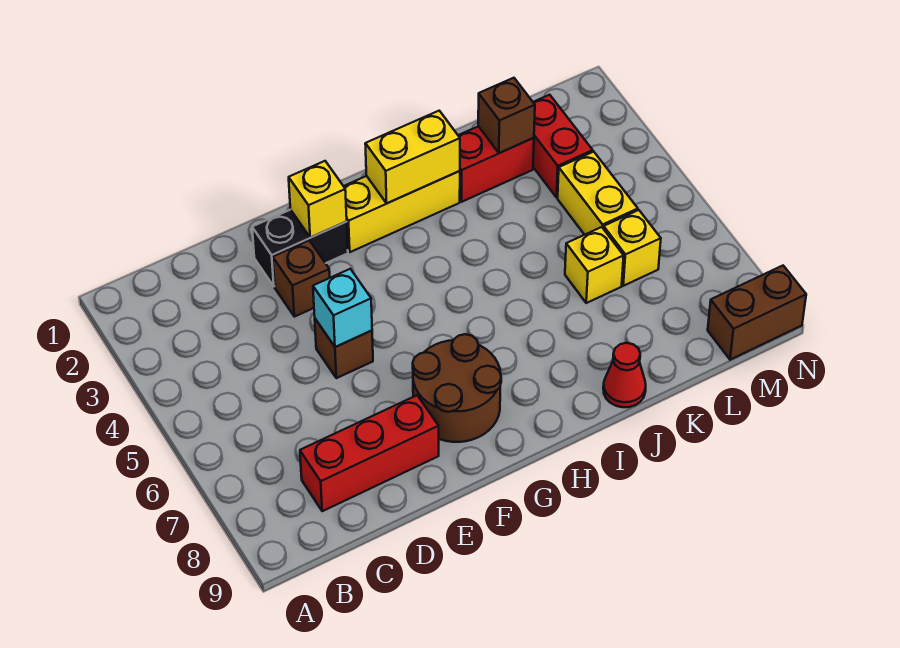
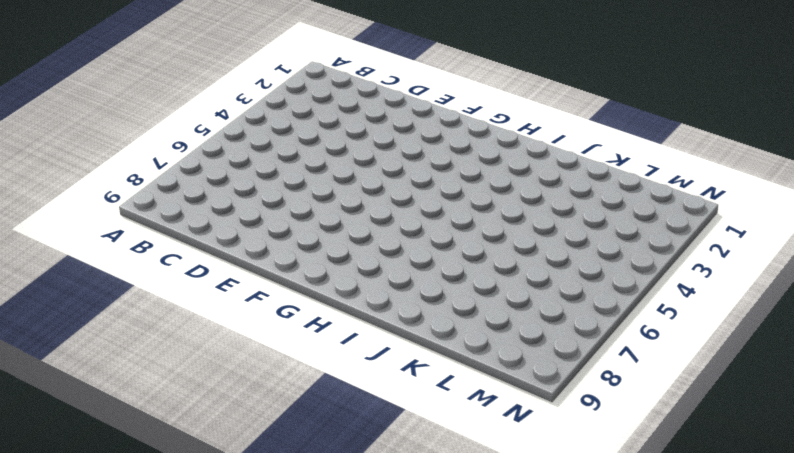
none -> red brick C8:E8 level 1
none -> black brick E2:F2 level 1
none -> brown brick E3 level 1

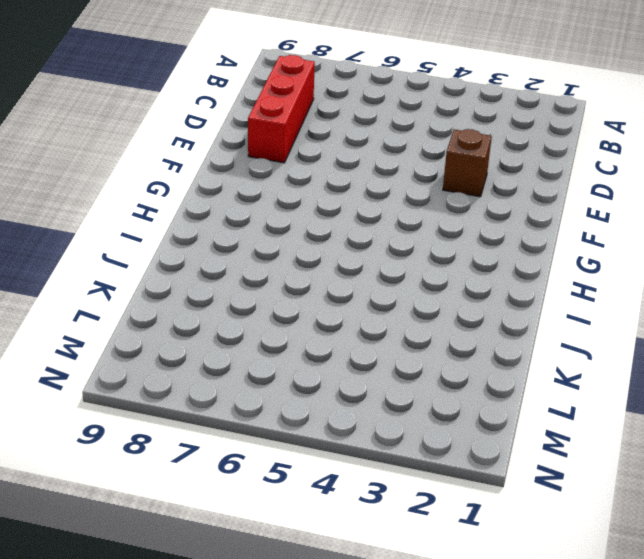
none -> black brick E2:F2 level 1
none -> brown brick E5 level 1
none -> brown round brick F7:G8 level 1

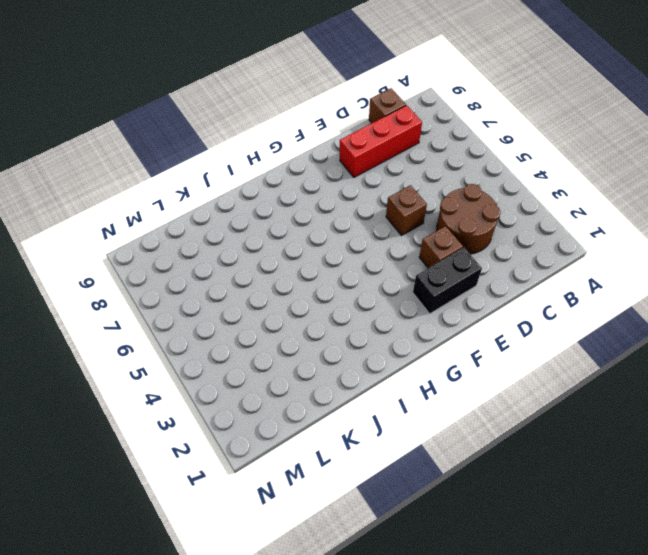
brown round brick C3:D4 level 1 -> brown round brick F7:G8 level 1
brown brick C9 level 1 -> brown brick K2 level 2
none -> yellow brick G2:I2 level 1
none -> red brick J2:K2 level 1
none -> red cone J9 level 1

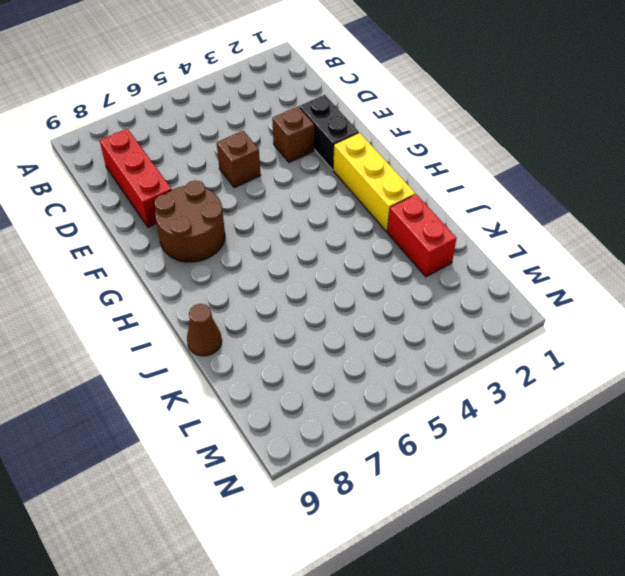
brown cone J9 level 1 -> red cone J9 level 1
none -> yellow brick K6 level 1
none -> red brick L2:L3 level 1
none -> yellow brick L4:L5 level 1

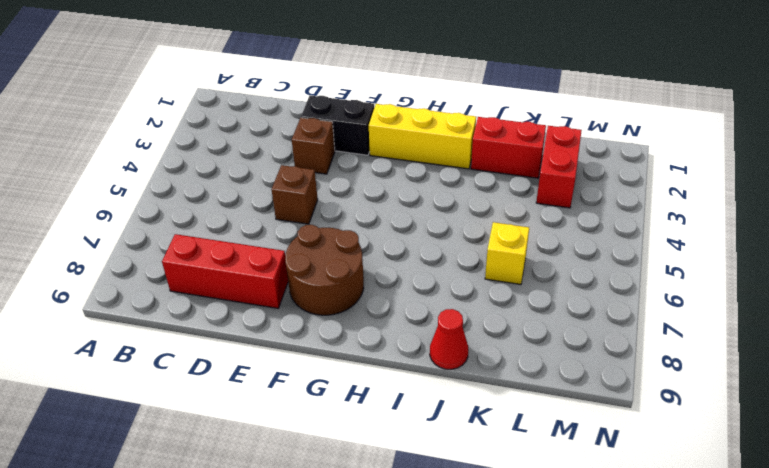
none -> yellow brick L4:L5 level 1
none -> yellow brick L6 level 1
none -> brown brick M9:N9 level 1

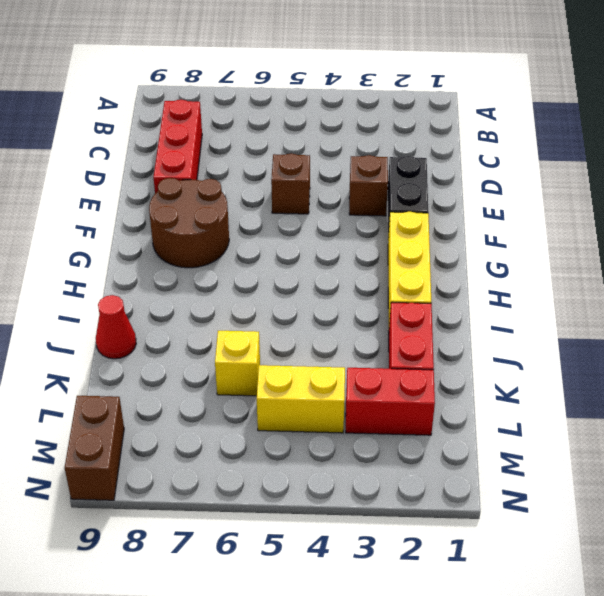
none -> yellow brick L6 level 1
none -> cyan brick E5 level 2
none -> yellow brick F2 level 2

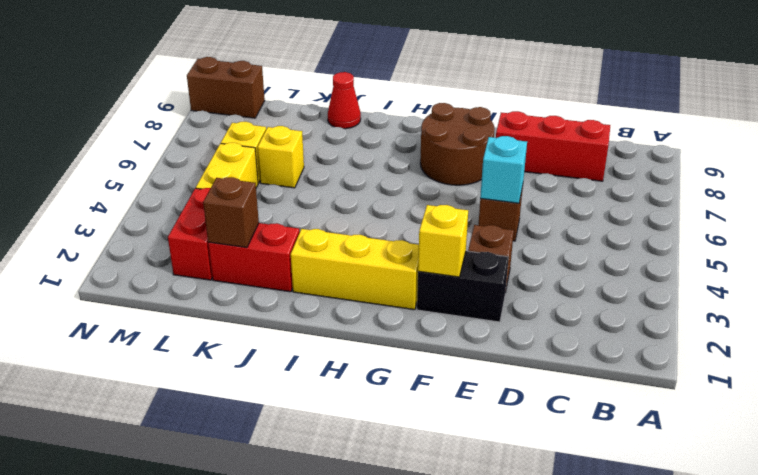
none -> yellow brick H2:I2 level 2

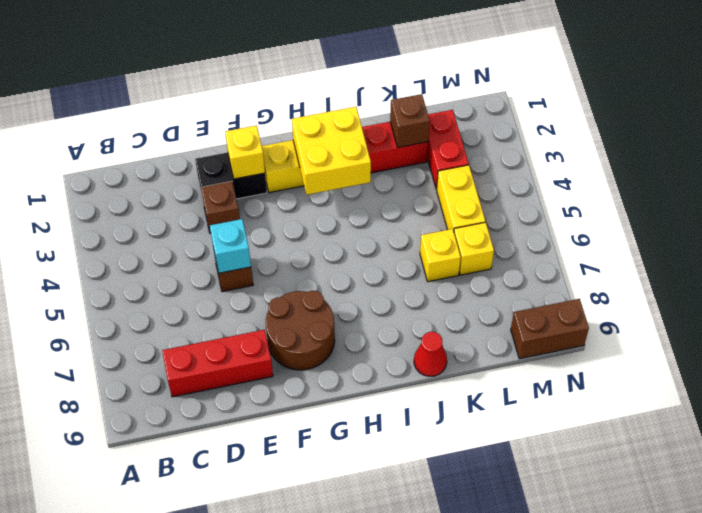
yellow brick H2:I3 level 2 -> yellow brick H2:I2 level 2

